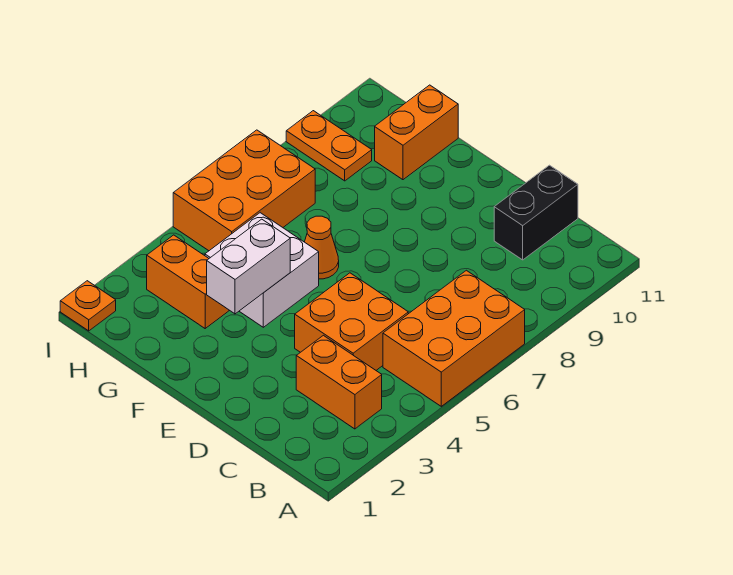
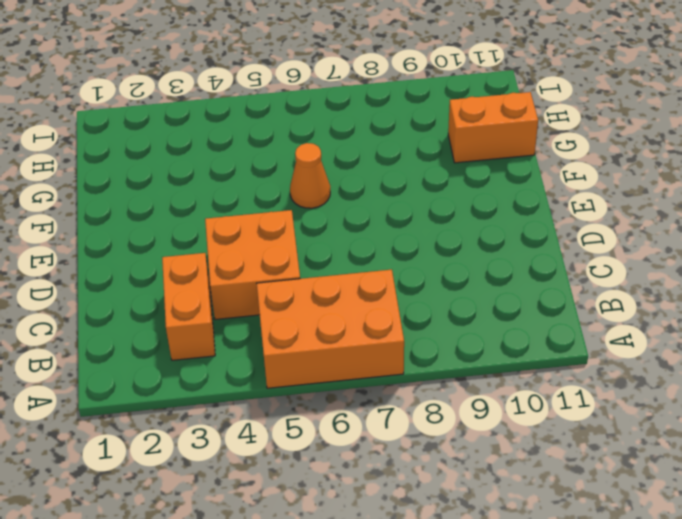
none -> black brick C10:C11 level 1
none -> white brick F4:G5 level 1
none -> orange brick G3:H3 level 1

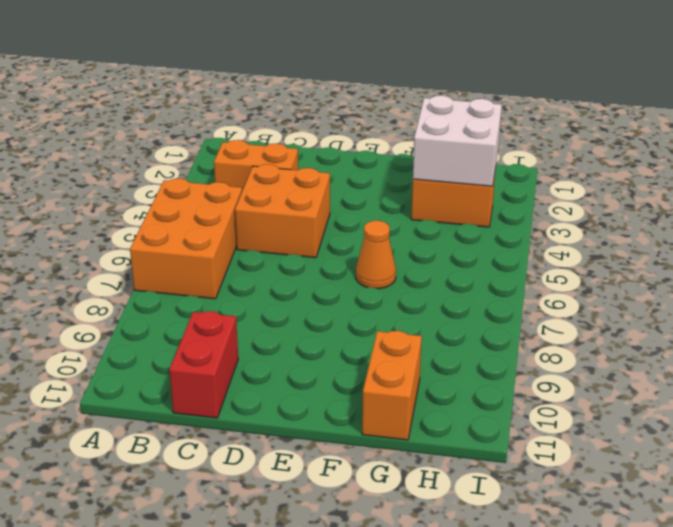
red brick C10:C11 level 1 -> black brick C10:C11 level 1
white brick G2:H3 level 2 -> white brick F4:G5 level 1
none -> orange brick H5:I7 level 1
none -> orange plate H9:I9 level 1
none -> orange plate I1 level 1

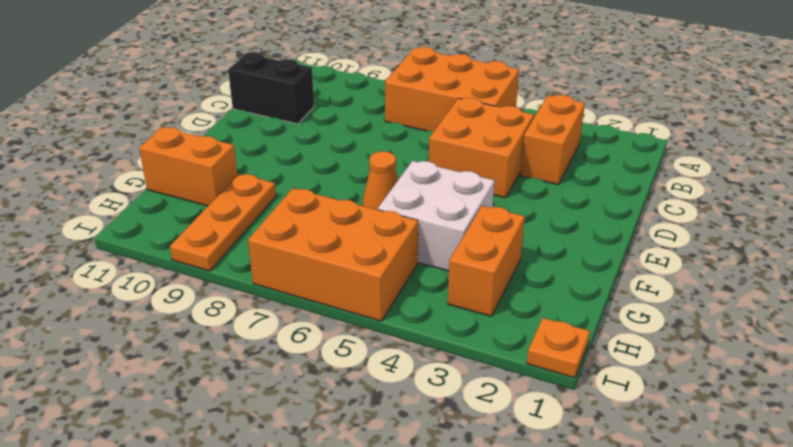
orange plate G9:I9 level 1 -> orange plate H9:I9 level 1
none -> white brick F3:F4 level 2

